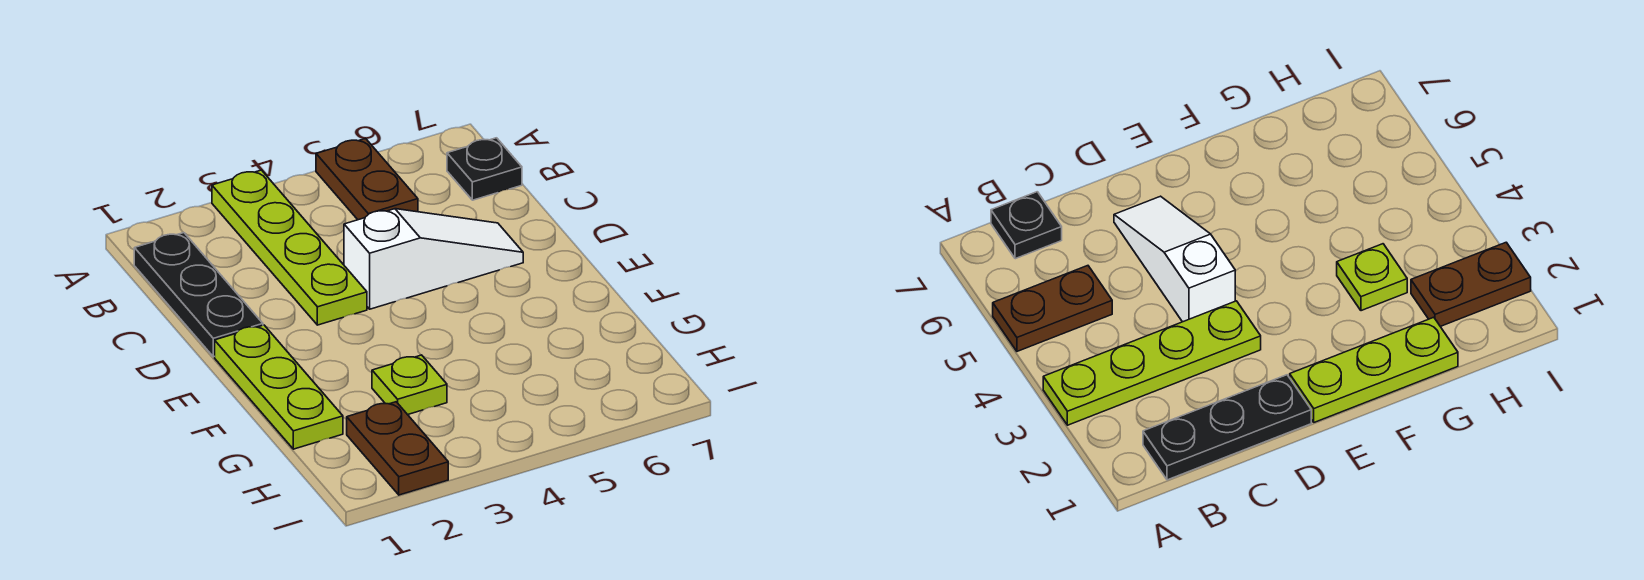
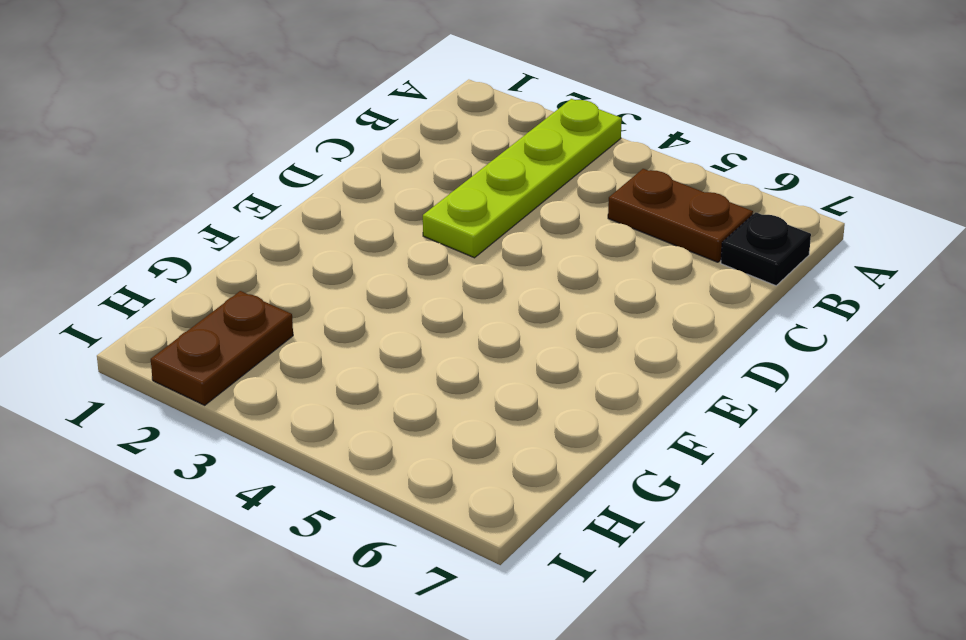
brown plate B5:B6 level 1 -> brown plate A5:B5 level 1
none -> black plate B1:D1 level 1
none -> white slope D4:D6 level 1 top 4

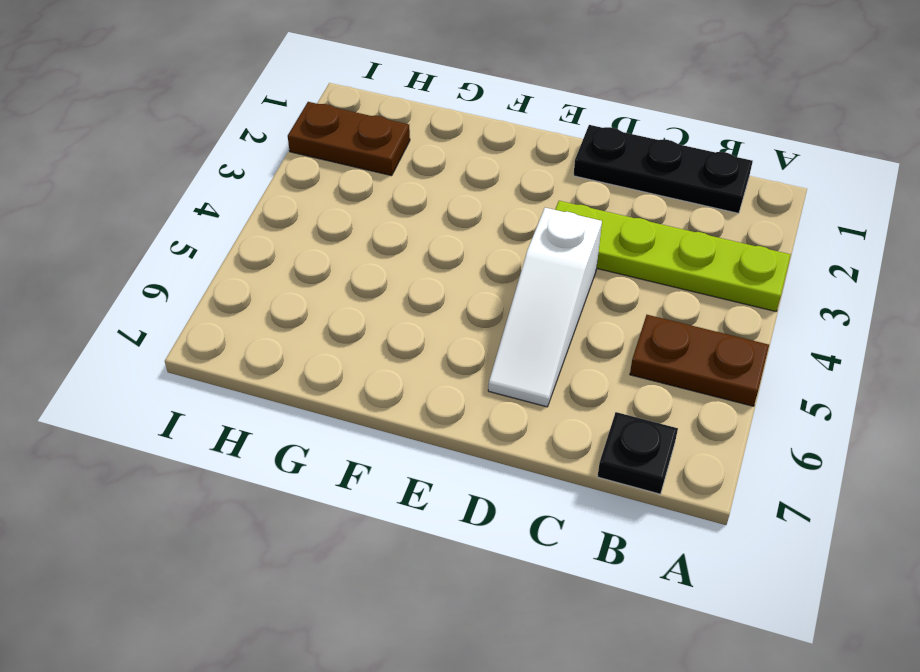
none -> lime plate E1:G1 level 1
none -> lime plate G3 level 1

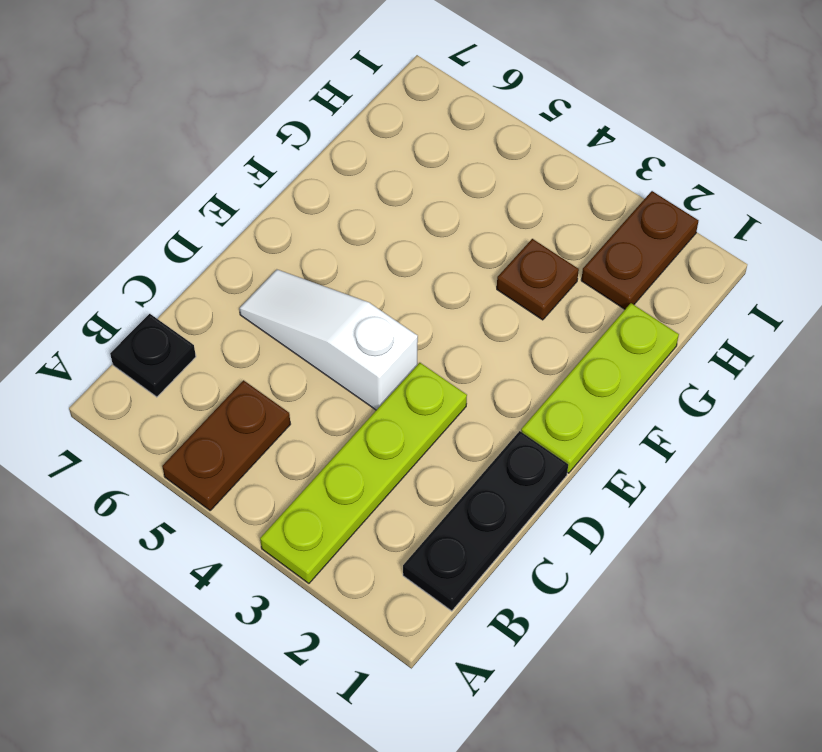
brown plate G3 level 1 -> lime plate G3 level 1

